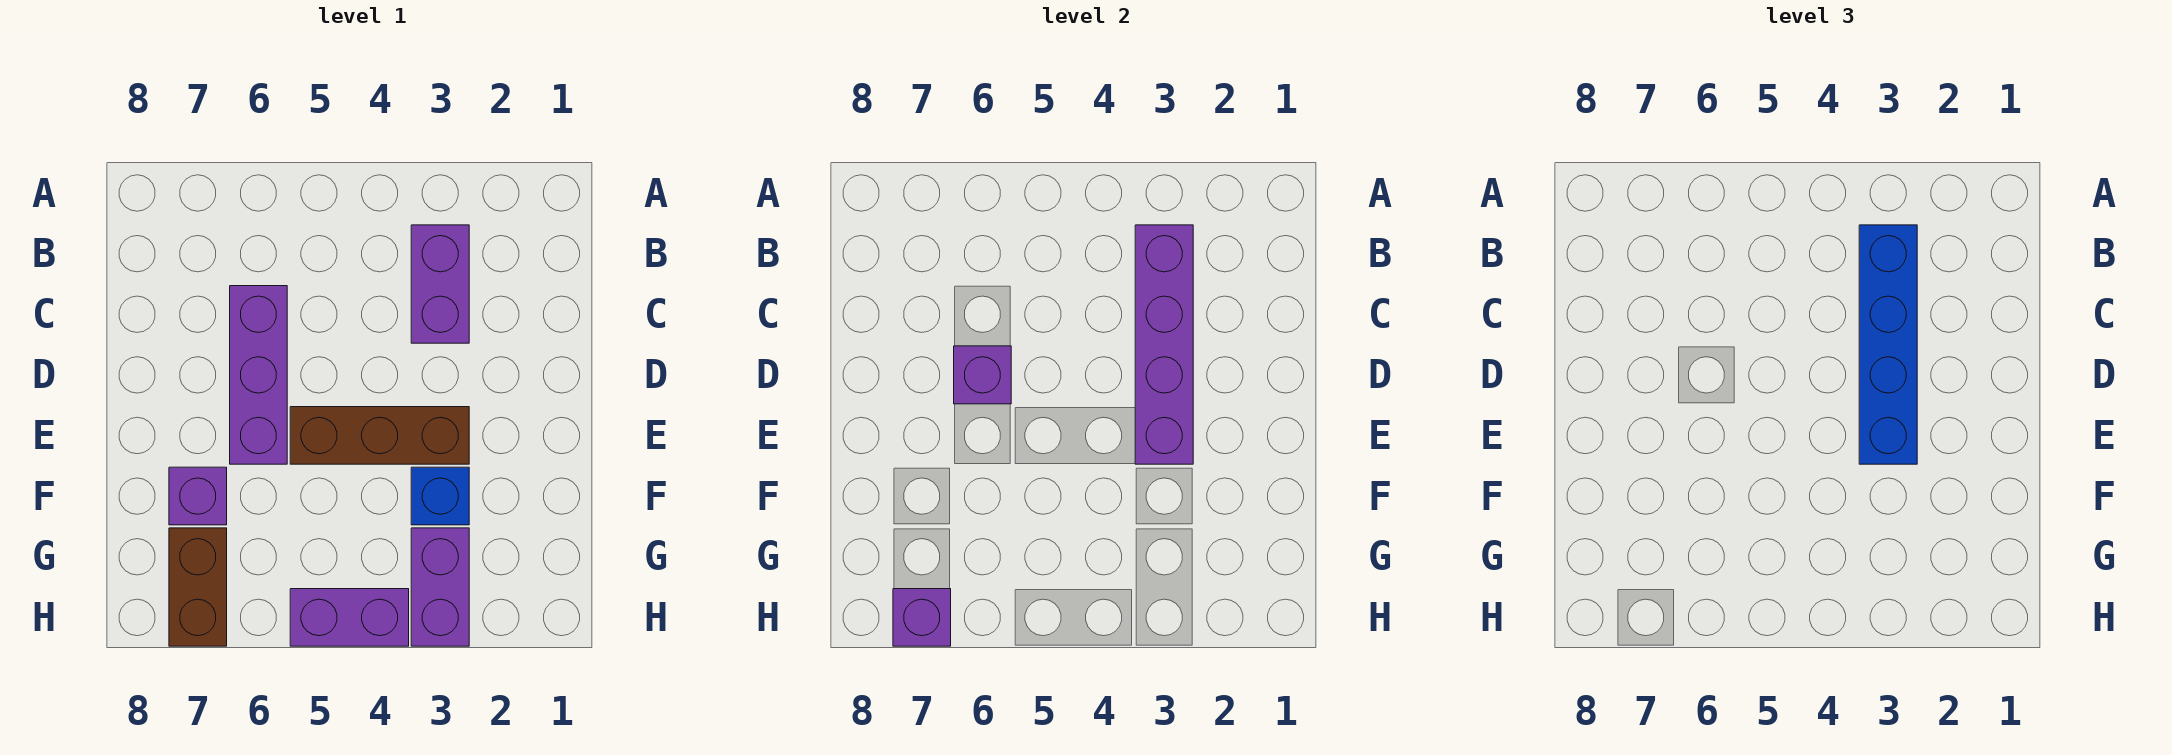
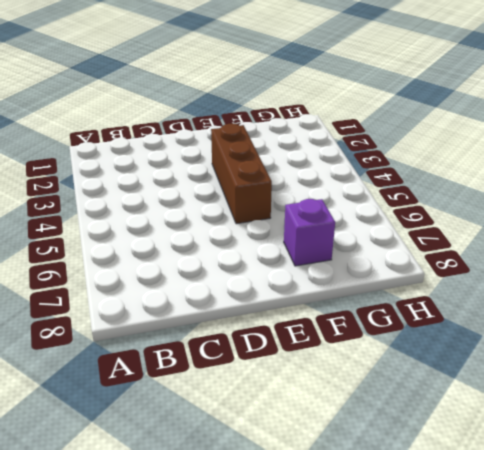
none -> purple brick B3:C3 level 1
none -> purple brick C6:E6 level 1
none -> blue brick F3 level 1

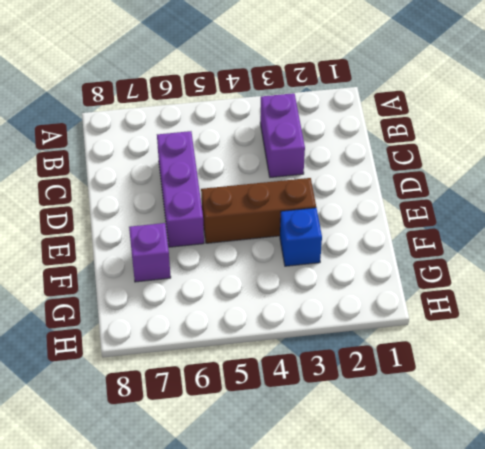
none -> purple brick G3:H3 level 1
none -> brown brick G7:H7 level 1
none -> purple brick H4:H5 level 1

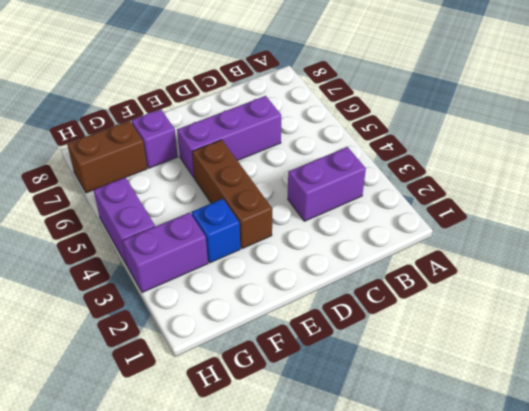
none -> purple brick B3:E3 level 2
none -> purple brick D6 level 2
none -> purple brick H7 level 2

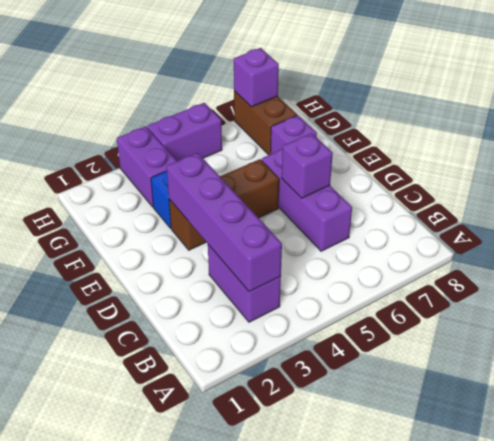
none -> blue brick B3:E3 level 3

